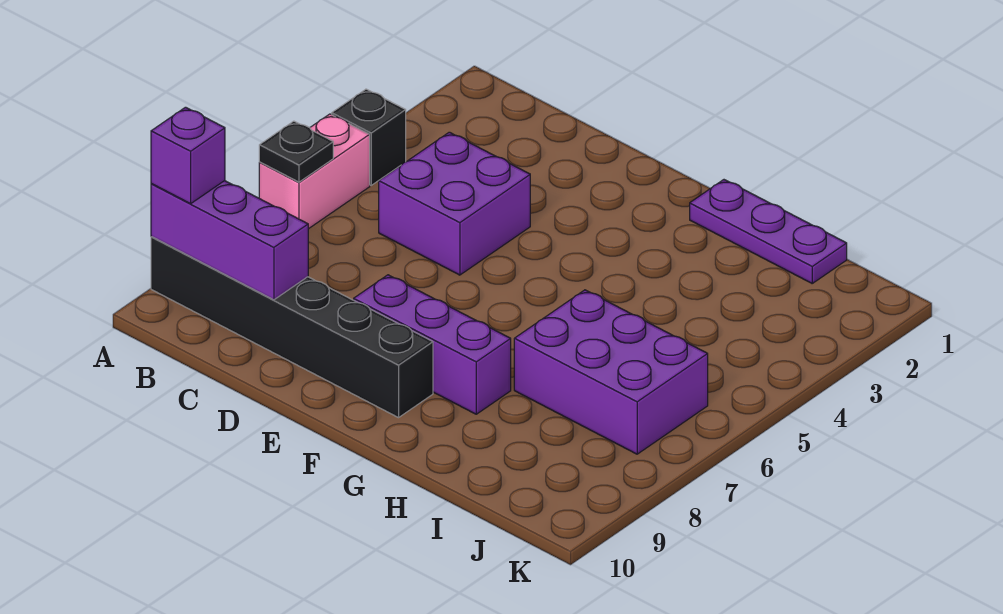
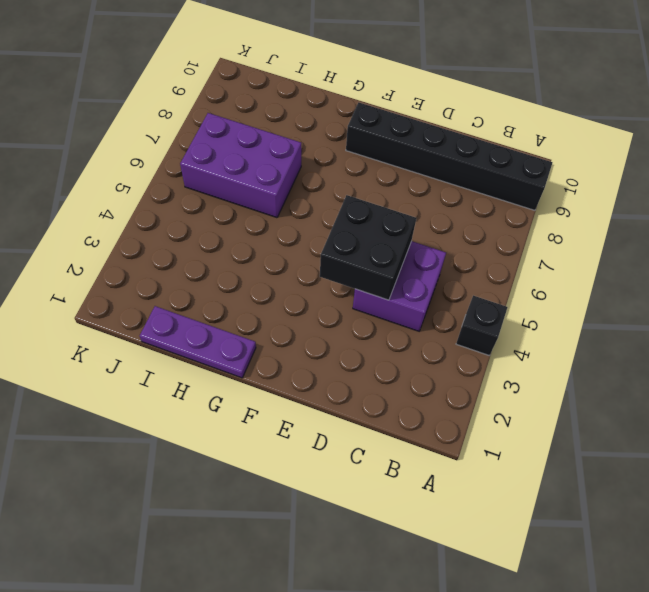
black brick D4:E5 level 2 -> none
none -> pink brick A5:A6 level 1
none -> purple brick E8:G8 level 1

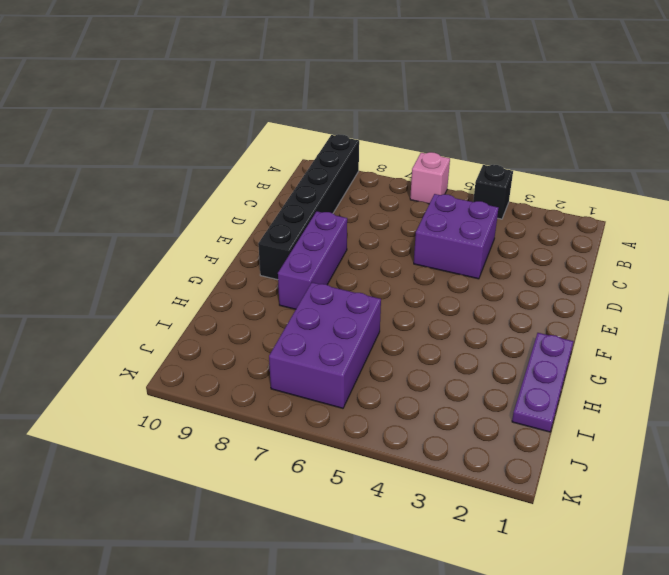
pink brick A6 level 1 -> pink brick A5:A6 level 1
none -> black plate A6 level 2
none -> purple brick A9:C9 level 2

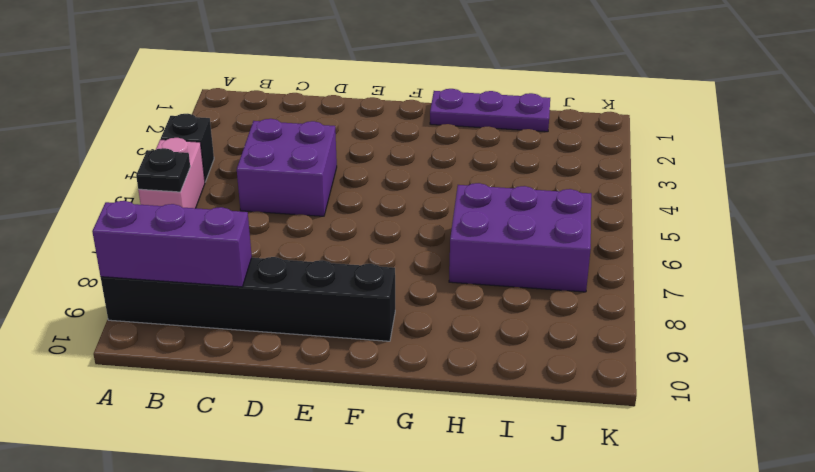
none -> purple brick E8:G8 level 1
none -> purple brick A9 level 3

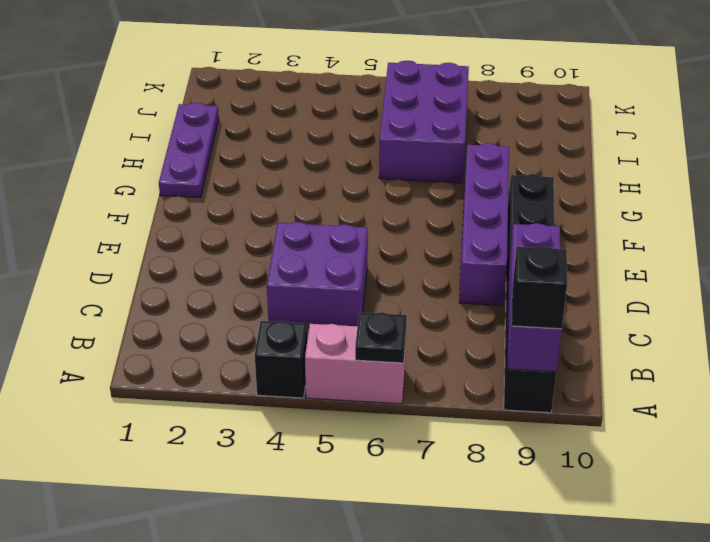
black brick A9 level 3 -> purple brick A9 level 3
purple brick D8:G8 level 1 -> purple brick E8:G8 level 1

